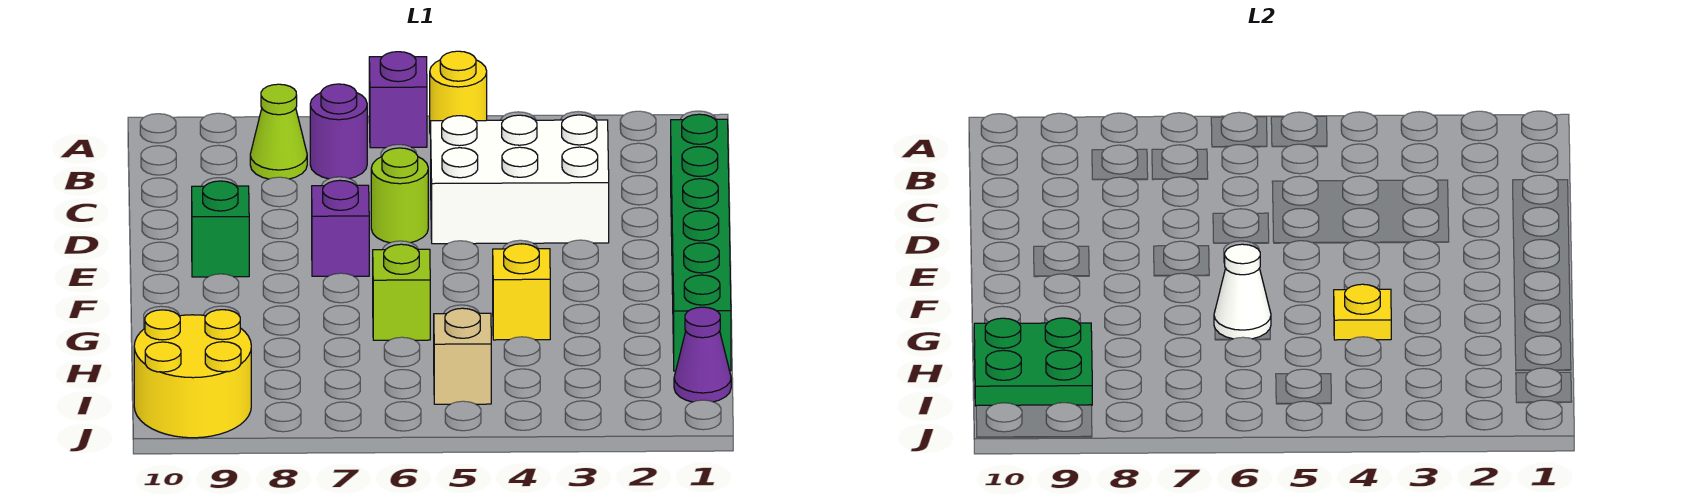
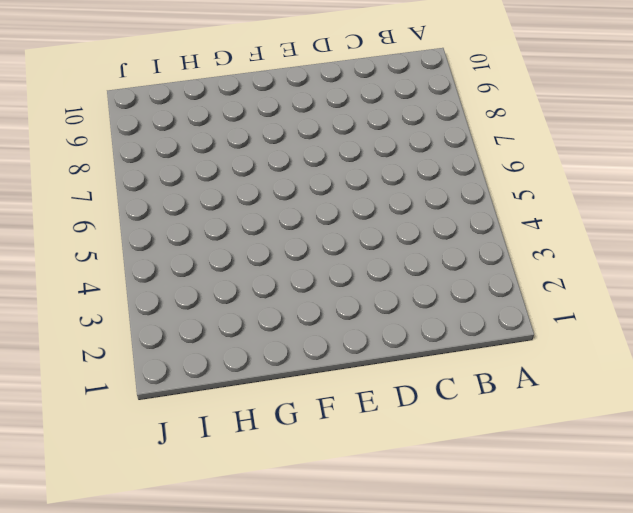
none -> yellow round brick A5 level 1
none -> purple brick A6 level 1
none -> purple round brick B7 level 1

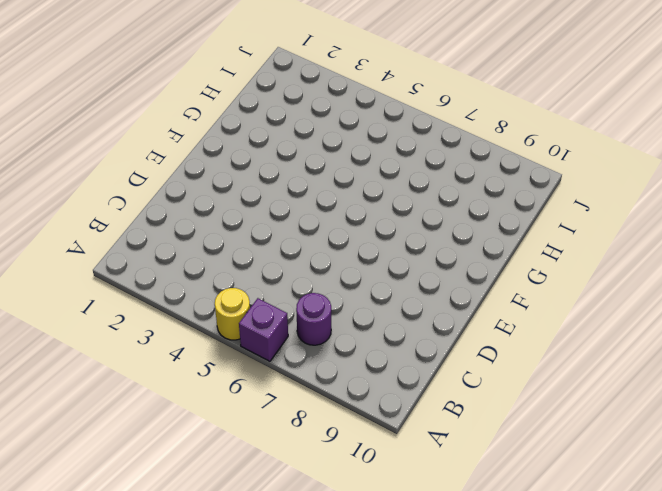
none -> lime cone B8 level 1
none -> green brick C1:H1 level 1
none -> white brick C3:D5 level 1

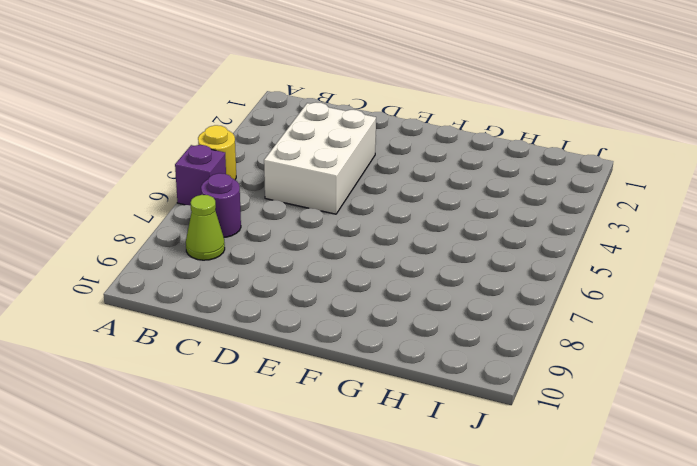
none -> green brick C1:H1 level 1
none -> lime round brick D6 level 1
none -> purple brick E7 level 1

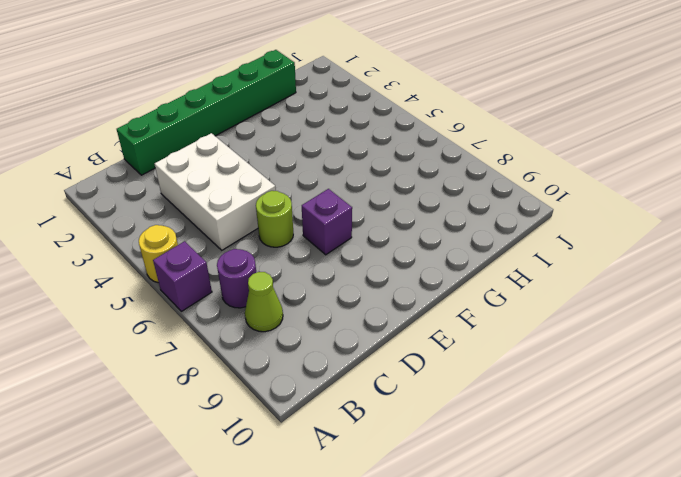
none -> green brick E9 level 1
none -> yellow brick G4 level 1
none -> lime brick G6 level 1

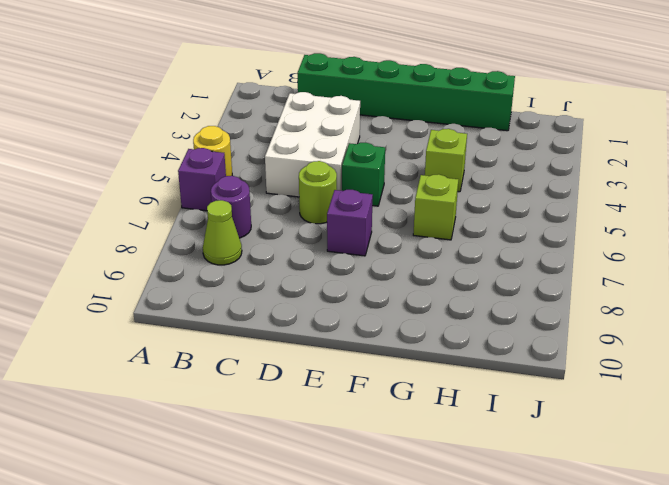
green brick E5 level 1 -> green brick E9 level 1
lime brick G4 level 1 -> yellow brick G4 level 1
none -> purple cone I1 level 1
none -> tan brick I5 level 1
none -> yellow round brick I9:J10 level 1

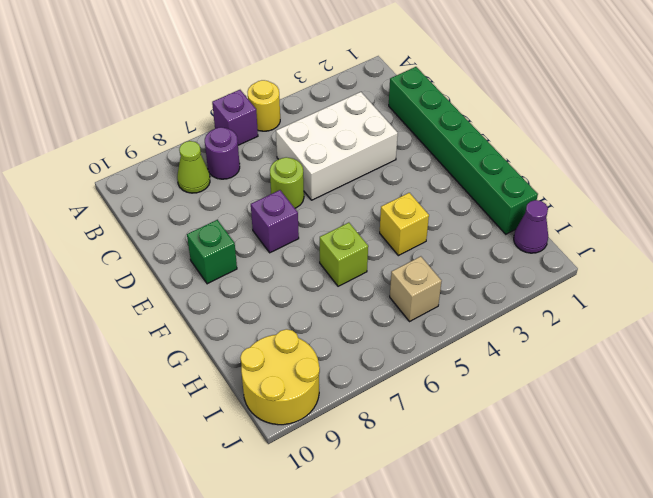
none -> yellow plate G4 level 2
none -> white cone G6 level 2
none -> green plate H9:I10 level 2

